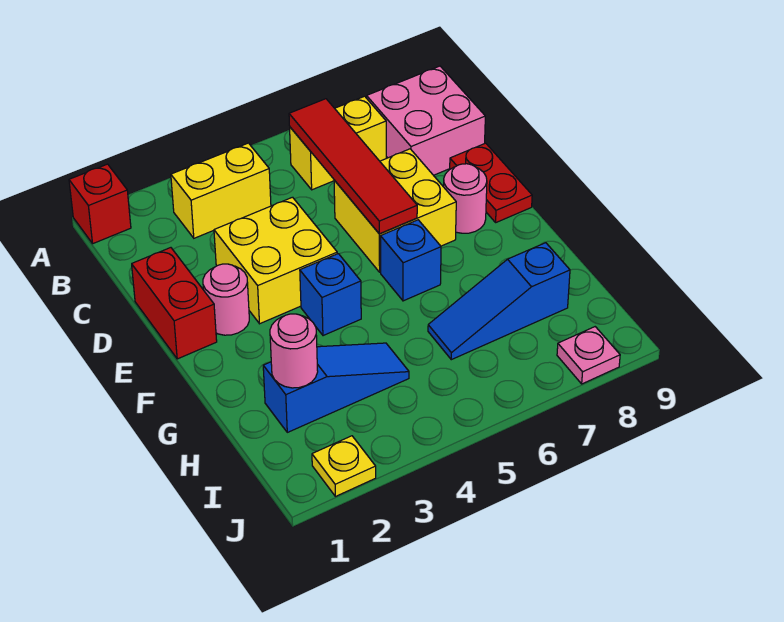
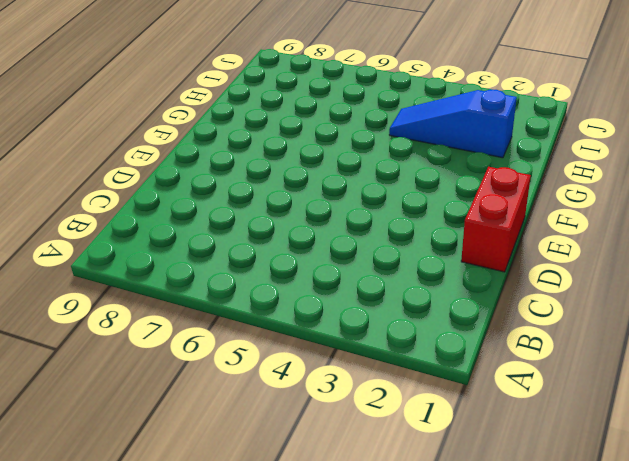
none -> red brick A1 level 1
none -> yellow brick B3:B4 level 1
none -> yellow brick B6:B7 level 1

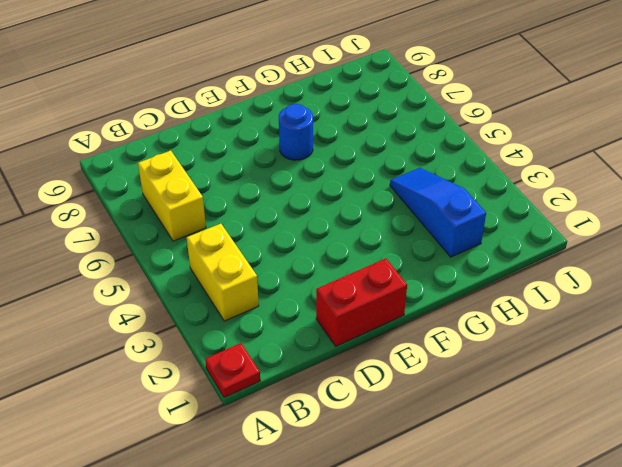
red plate A1 level 1 -> red brick A1 level 1
blue round brick F7 level 1 -> none
none -> pink brick B8:C9 level 1
none -> yellow brick D3:E4 level 1
none -> yellow brick D6:E7 level 1

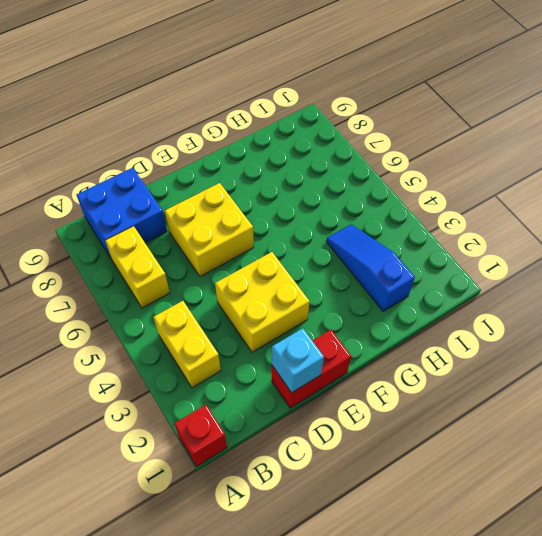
blue brick B8:C9 level 1 -> pink brick B8:C9 level 1
cyan brick D1 level 2 -> none
none -> red plate D9:E9 level 1
none -> pink round brick E2 level 1
none -> pink round brick E8 level 1

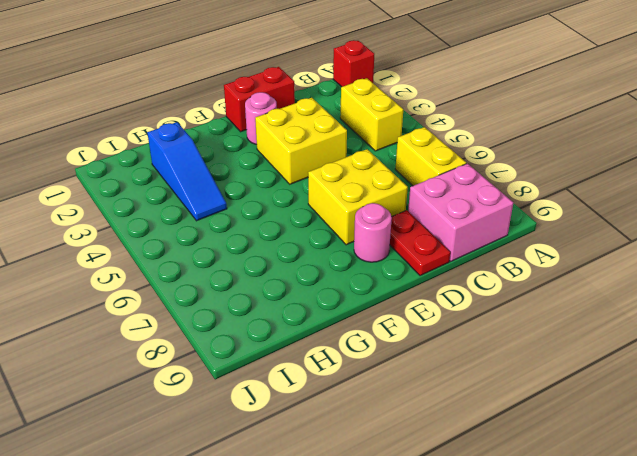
red plate D8:D9 level 1 -> red plate D9:E9 level 1
none -> blue brick F4 level 1
none -> blue brick F6 level 1
none -> blue slope H6:H8 level 1 top 8

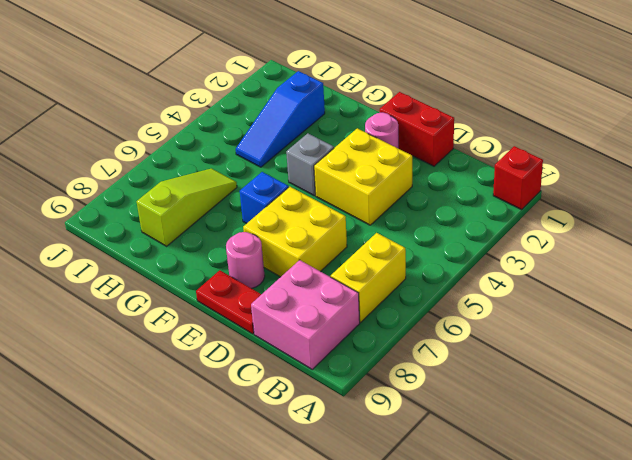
grey brick F4 level 1 -> blue brick F4 level 1
lime slope H6:H8 level 1 top 8 -> blue slope H6:H8 level 1 top 8
none -> yellow brick B3:B4 level 1
none -> yellow plate J2 level 1
none -> pink plate J8 level 1

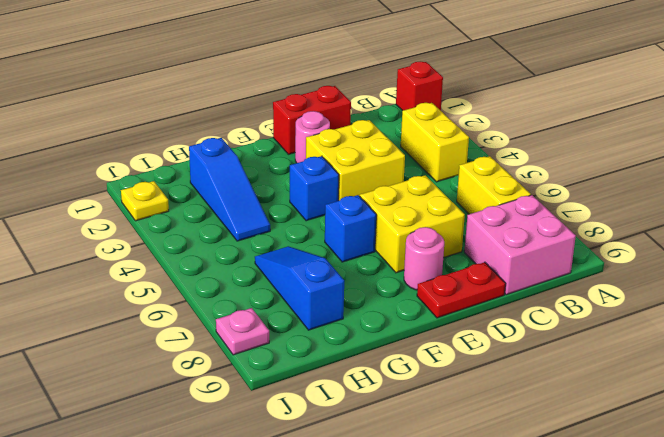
none -> red tile B6:E6 level 2
none -> pink round brick H2 level 2

